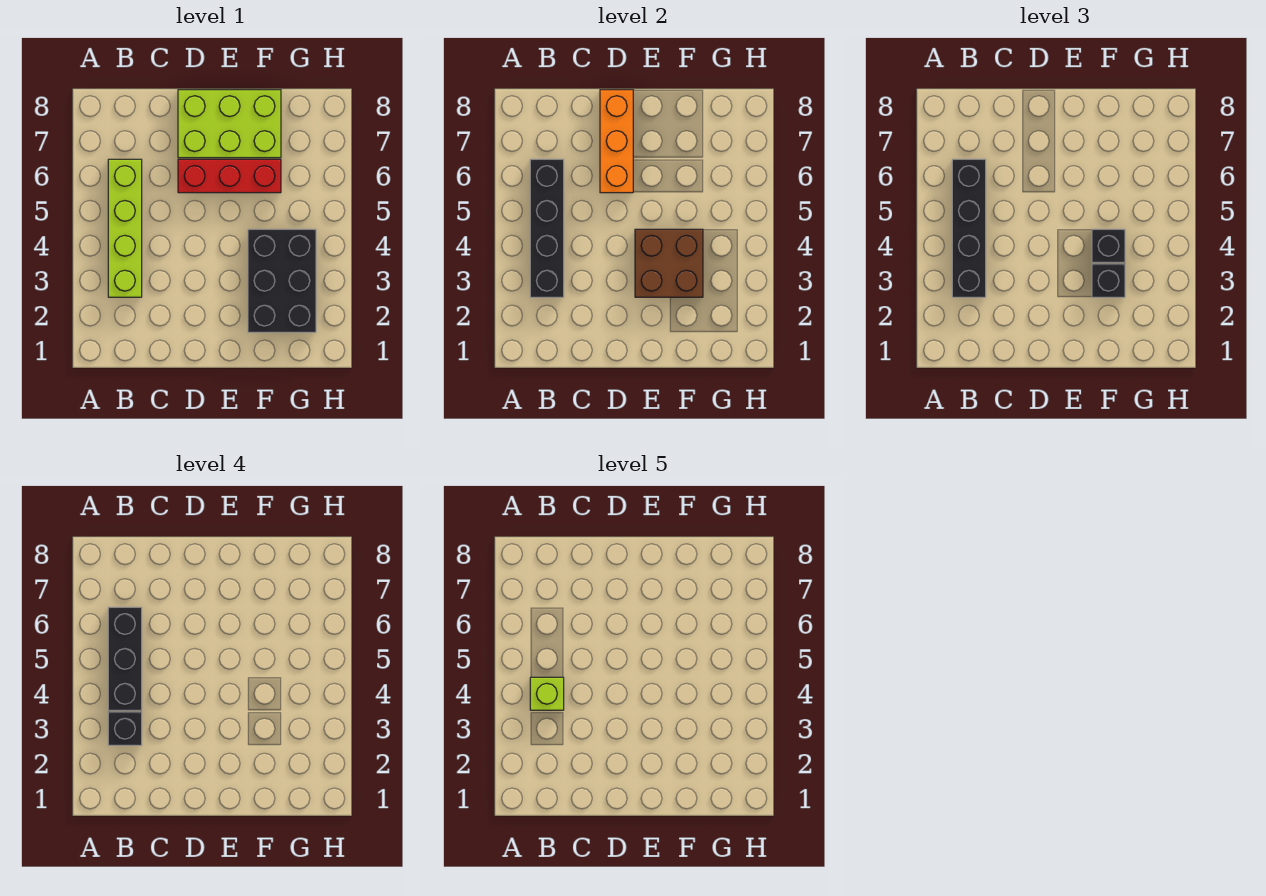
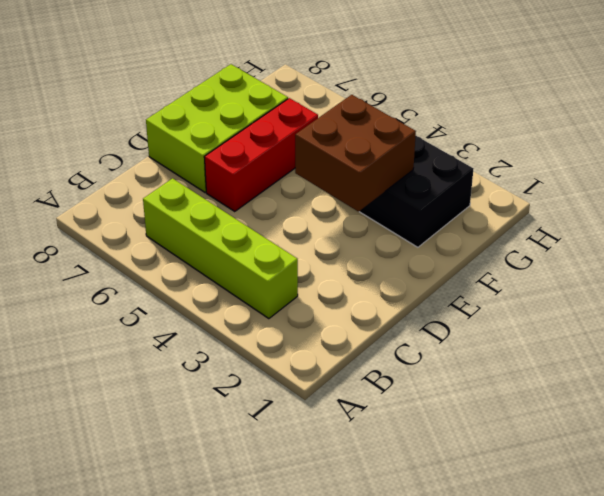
none -> black brick B3:B6 level 2
none -> orange brick D6:D8 level 2
none -> black brick B3:B6 level 3

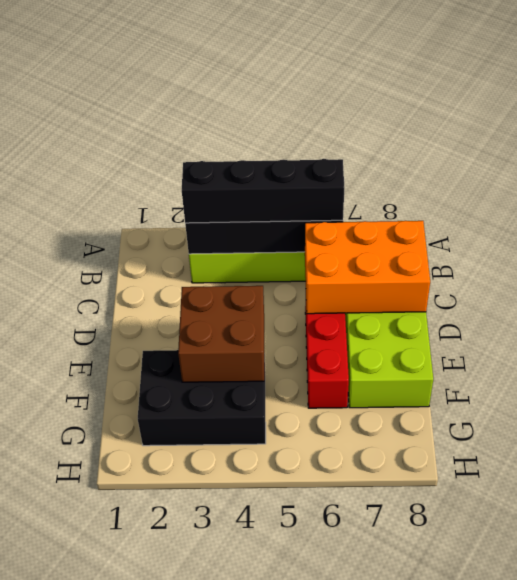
orange brick C6:D8 level 2 -> orange brick D6:D8 level 2
none -> black brick F3 level 3
none -> black brick F4 level 3
none -> black brick B3 level 4

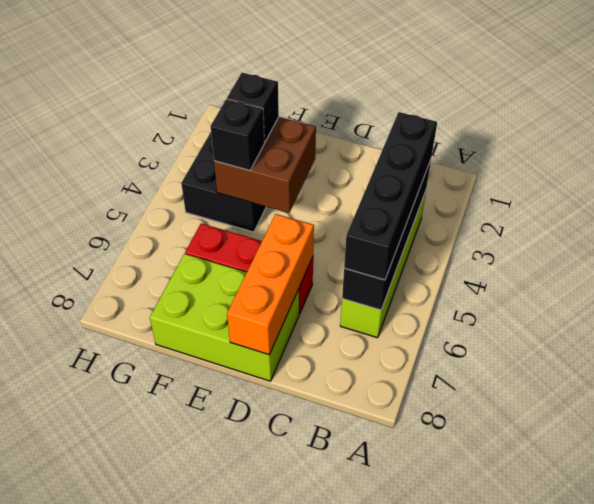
none -> black brick B3 level 4
none -> black brick B4:B6 level 4
none -> lime brick B4 level 5

